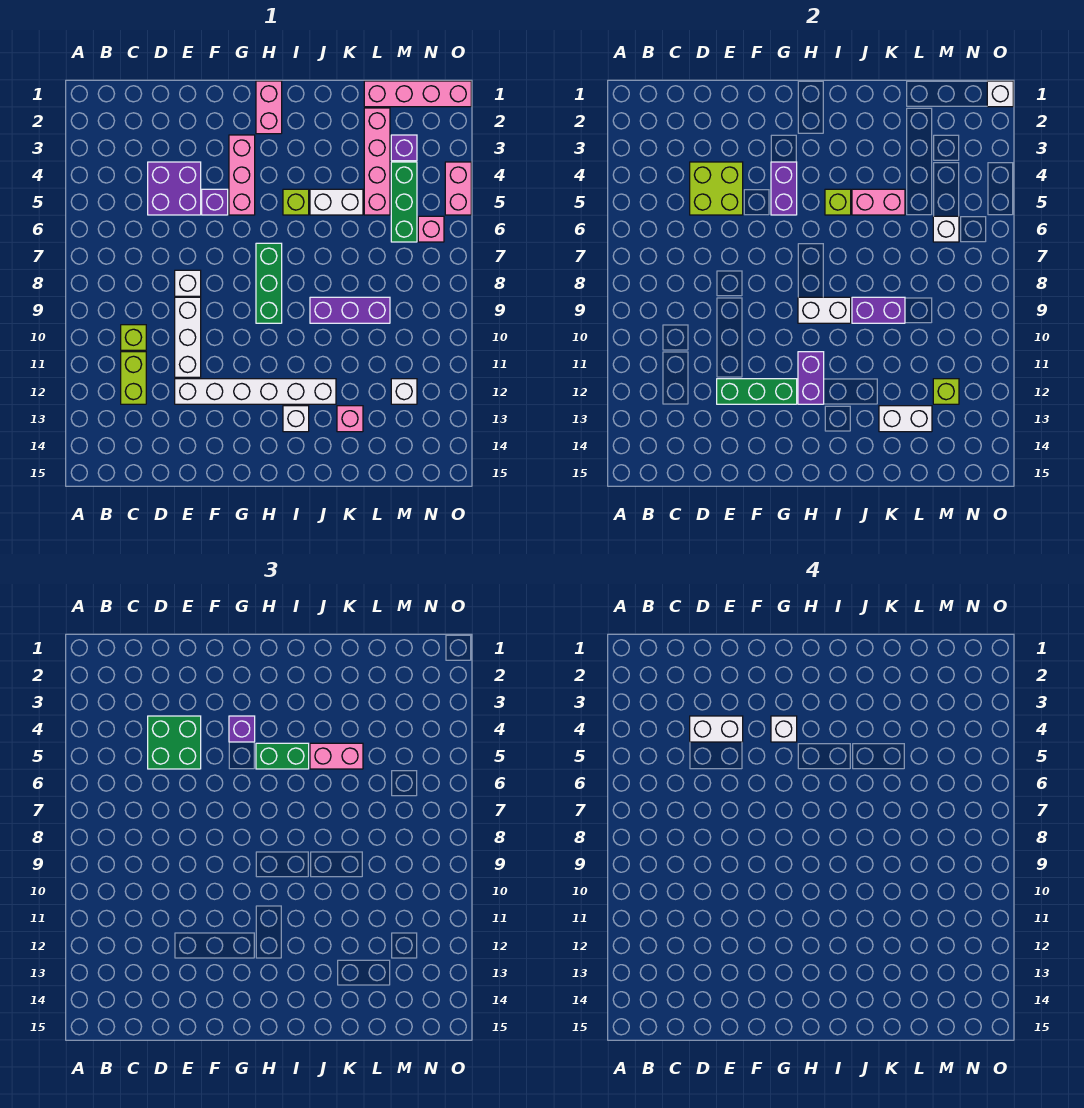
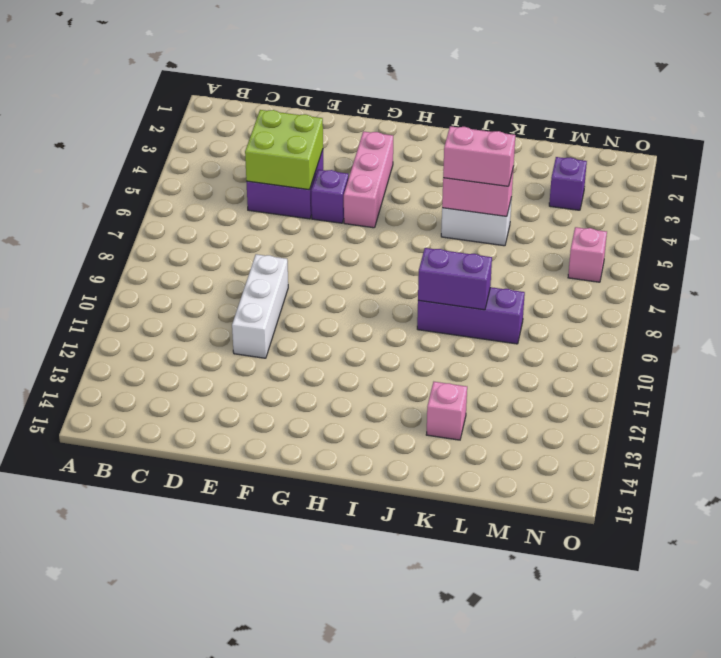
none -> lime brick C10 level 1
none -> lime brick C11:C12 level 1
none -> white brick E8 level 1
none -> white brick E12:J12 level 1

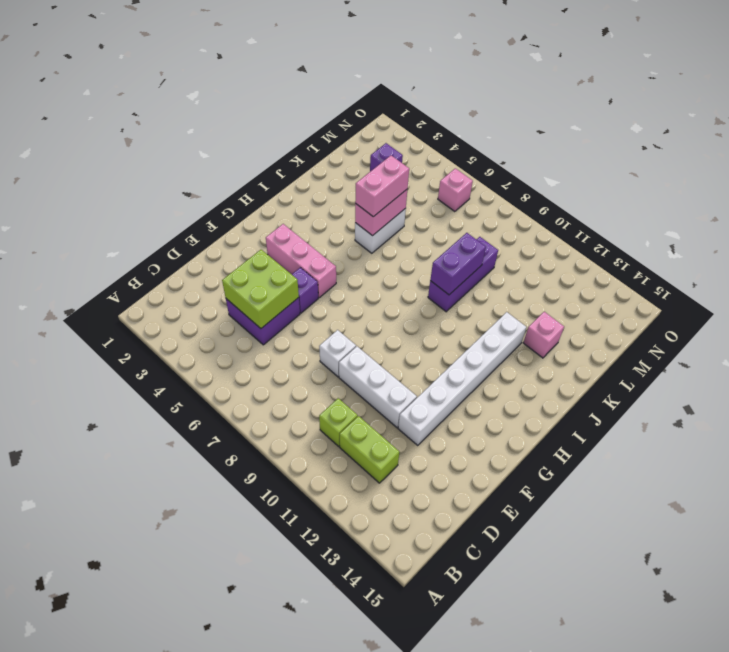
none -> pink brick H1:H2 level 1
none -> green brick H7:H9 level 1
none -> lime brick I5 level 1
none -> white brick I13 level 1

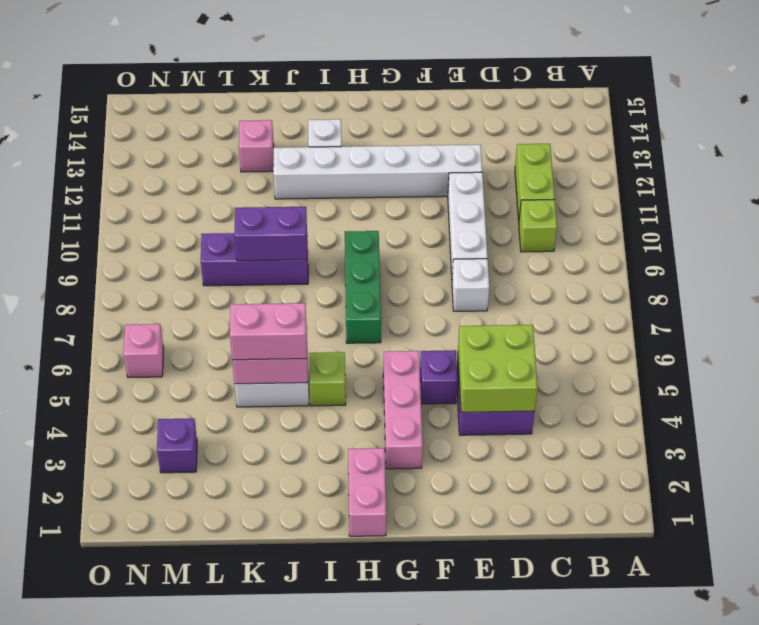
none -> pink brick L1:O1 level 1
none -> pink brick L2:L5 level 1
none -> green brick M4:M6 level 1
none -> white brick M12 level 1

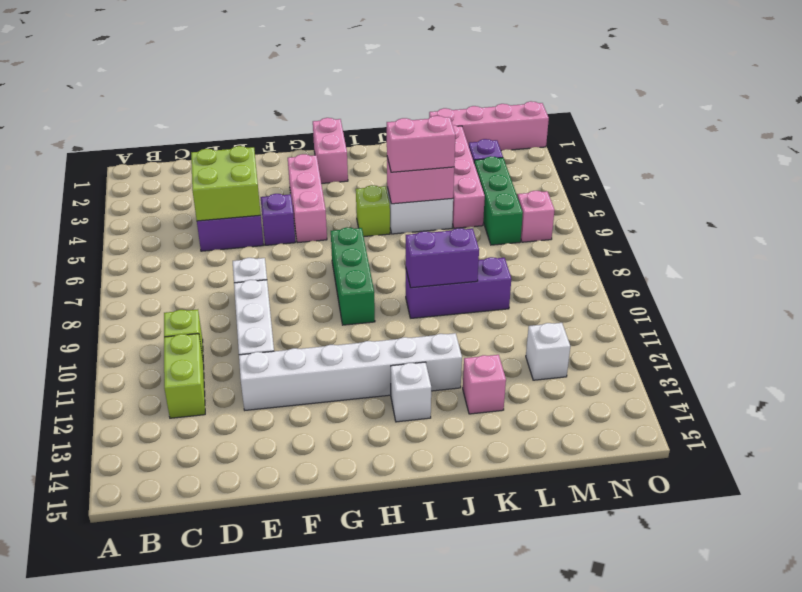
none -> pink brick O4:O5 level 1
none -> green brick E12:G12 level 2
none -> purple brick G4:G5 level 2
none -> white brick H9:I9 level 2

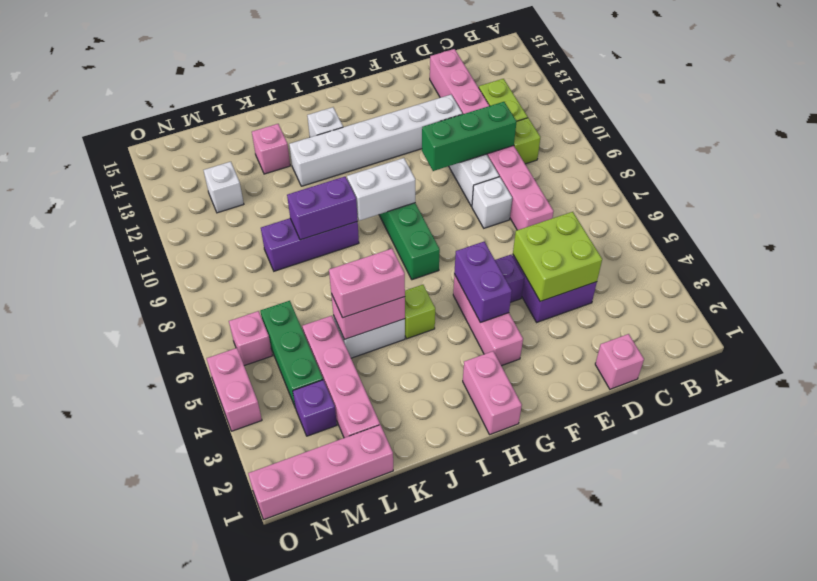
pink brick D1 level 1 -> none
pink brick D7:D14 level 1 -> none
green brick D10:F10 level 2 -> green brick E12:G12 level 2
none -> purple brick H11:H12 level 2
none -> lime brick I5 level 2
none -> white brick K13:L13 level 2
none -> white brick M6 level 2

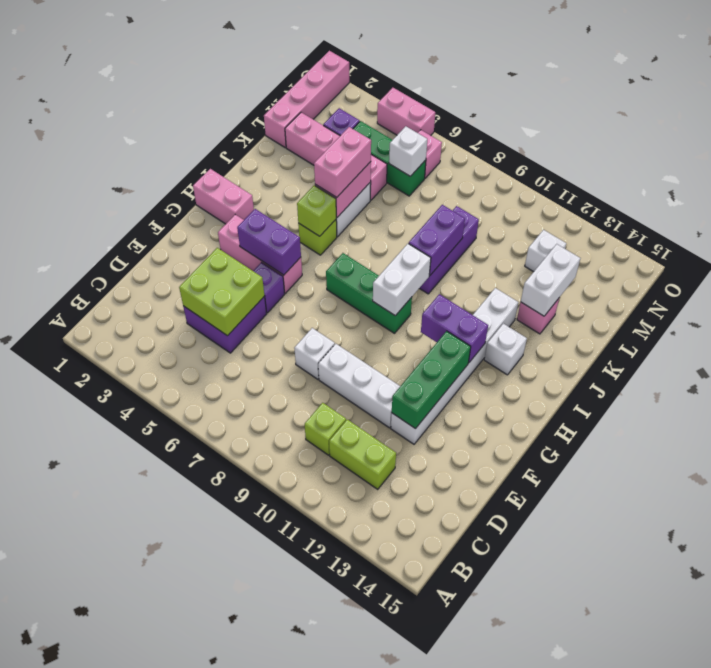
none -> lime brick M12 level 2
none -> white brick O1 level 2
none -> green brick D4:E5 level 3
none -> purple brick G4 level 3

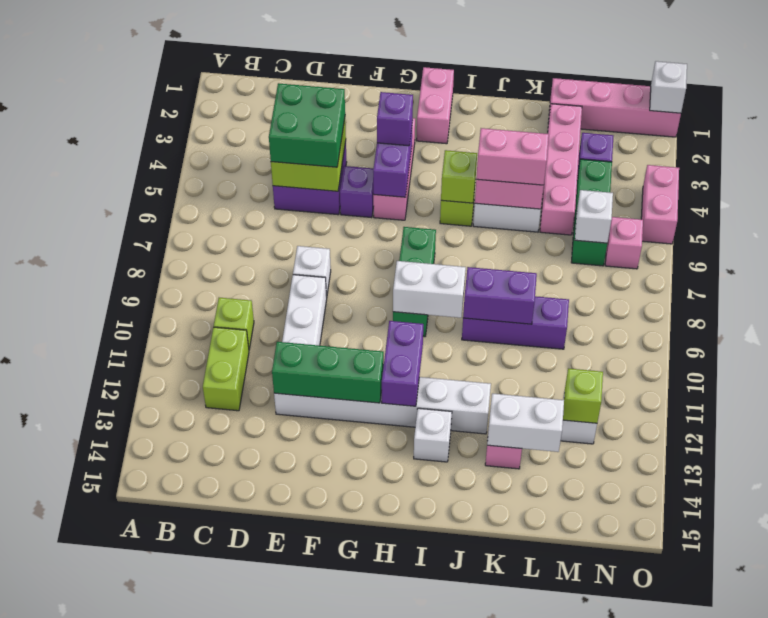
none -> green brick H5:I5 level 3
none -> white brick D4:E4 level 4
none -> white brick G4 level 4

